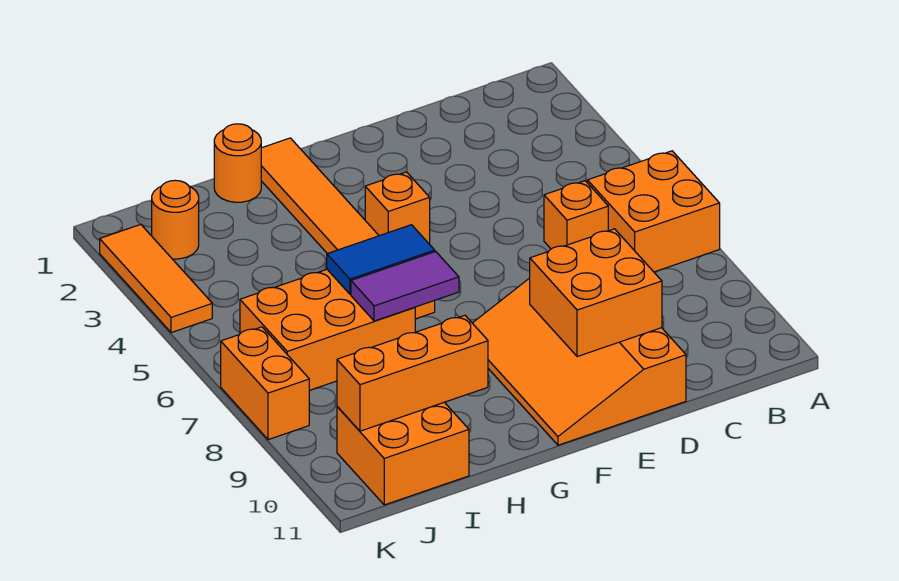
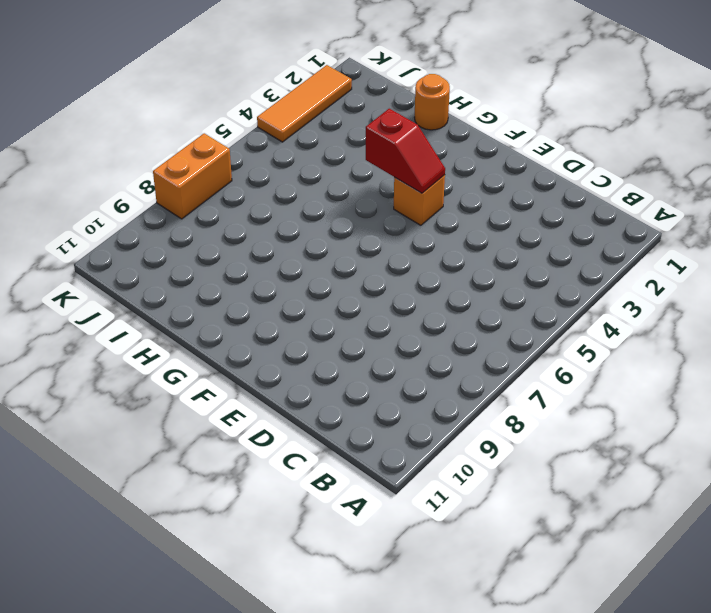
red slope F4:G4 level 2 top G -> none
none -> orange brick A6:B7 level 1
none -> orange brick C6 level 1
none -> orange slope D8:F11 level 1 top D

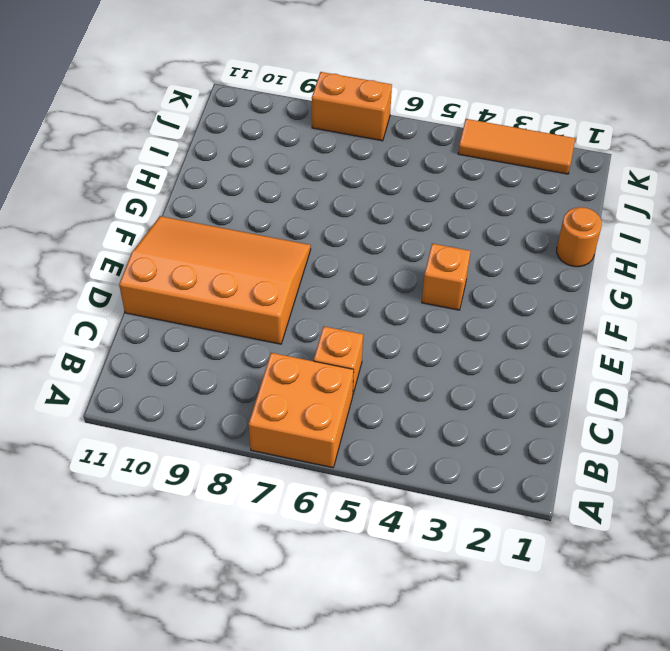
none -> orange tile G1:G6 level 1
none -> orange brick H6:J7 level 1
none -> orange brick I10:J11 level 1

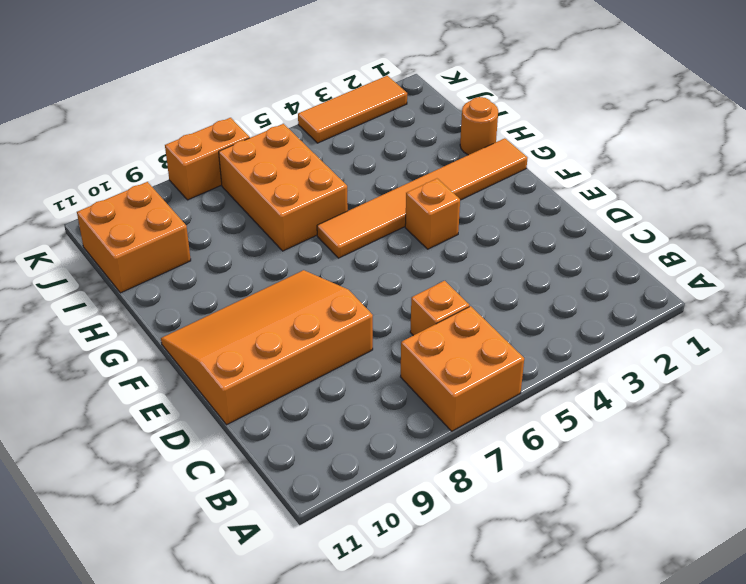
none -> orange round brick J2 level 1
none -> orange brick D9:E10 level 2
none -> blue tile G6:H6 level 2

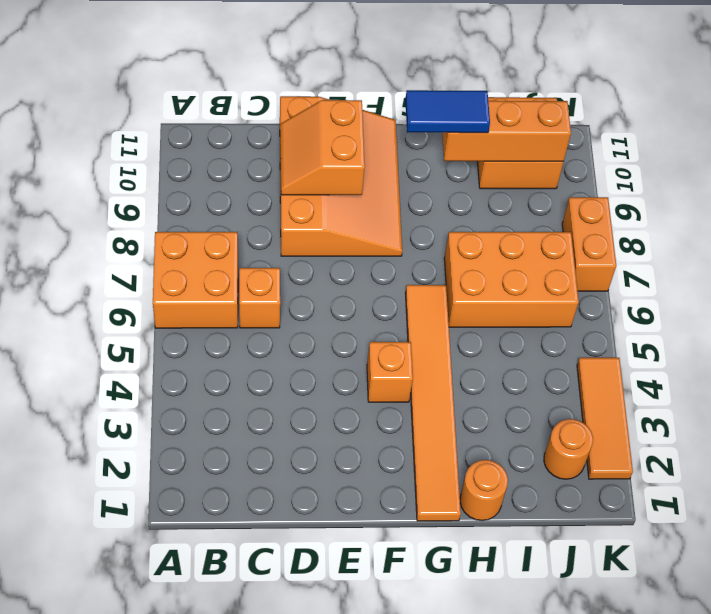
orange slope D9:E10 level 2 top E -> orange brick D9:E10 level 2
blue tile G10:H10 level 3 -> blue tile G6:H6 level 2
none -> purple tile G7:H7 level 2

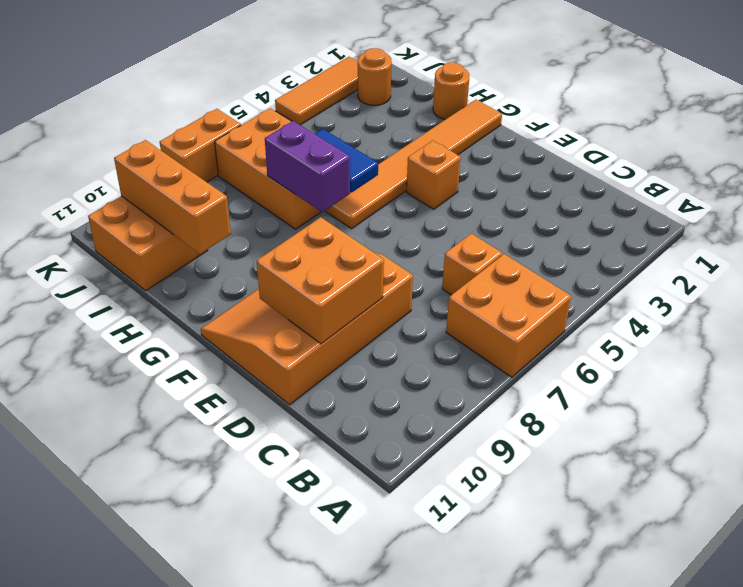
purple brick G7:H7 level 2 -> purple tile G7:H7 level 2

